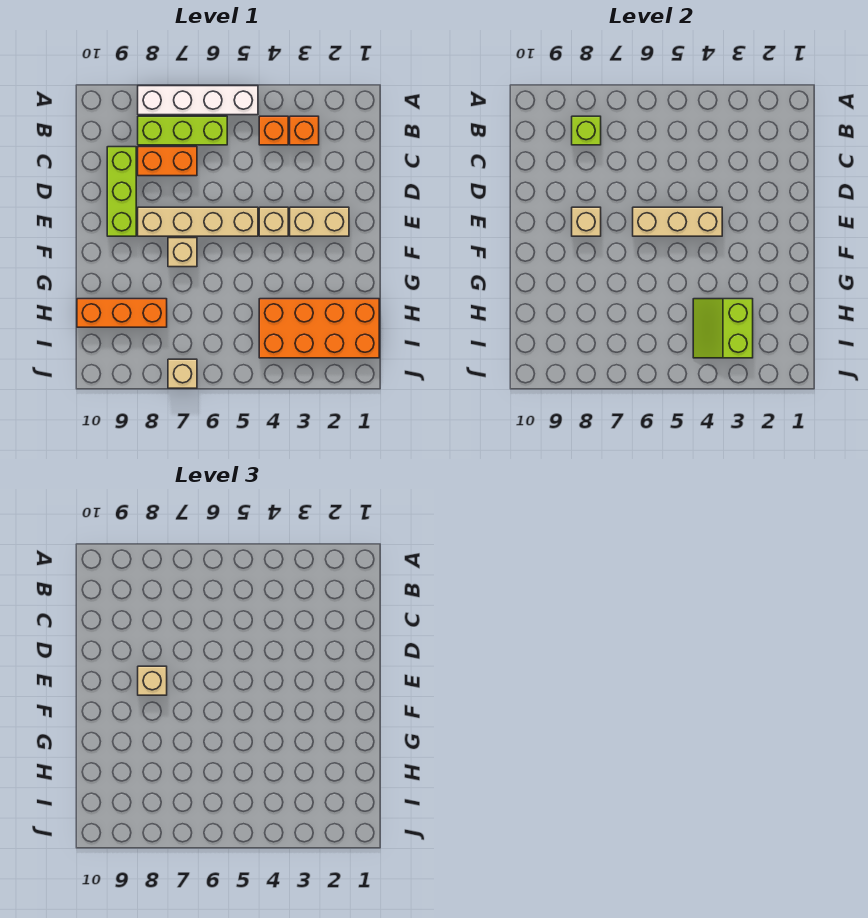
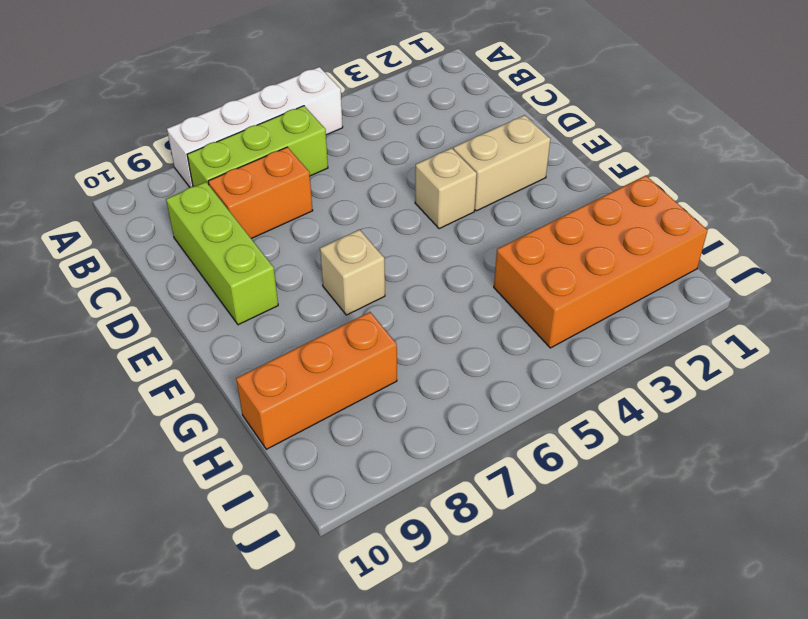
none -> orange brick B3 level 1
none -> orange brick B4 level 1
none -> tan brick E5:E8 level 1

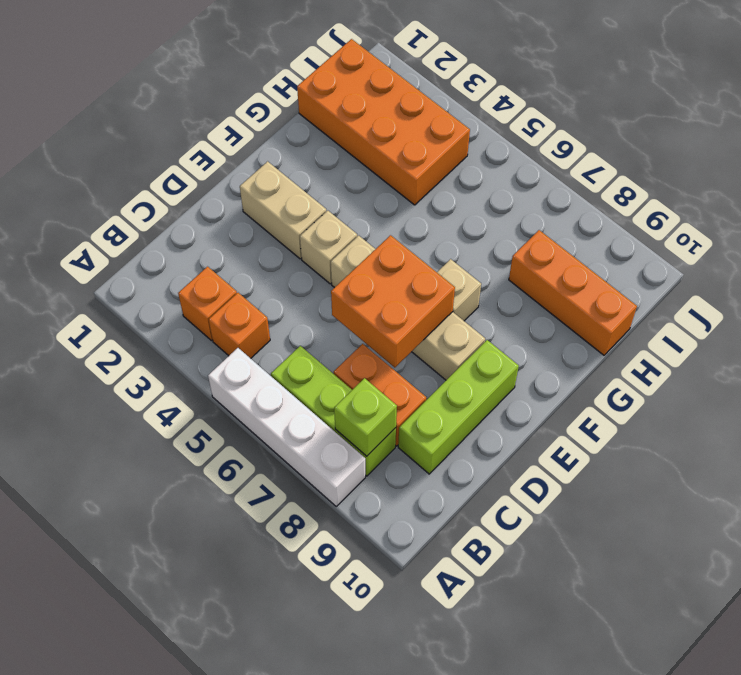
orange brick D6:E7 level 2 -> tan brick E4:E6 level 2
none -> tan brick J7 level 1
none -> tan brick E8 level 2
none -> lime slope H3:I4 level 2 top 3

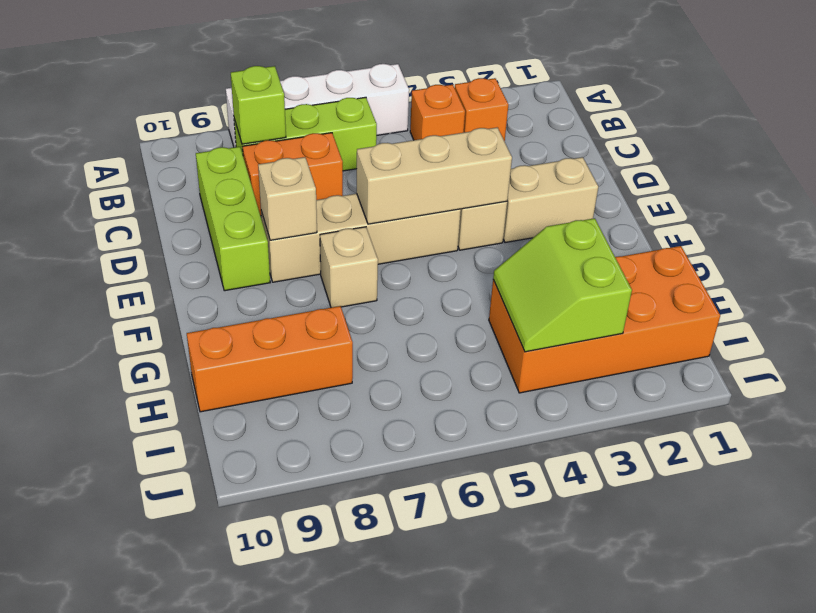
none -> tan brick J7 level 1
none -> tan brick E8 level 3

